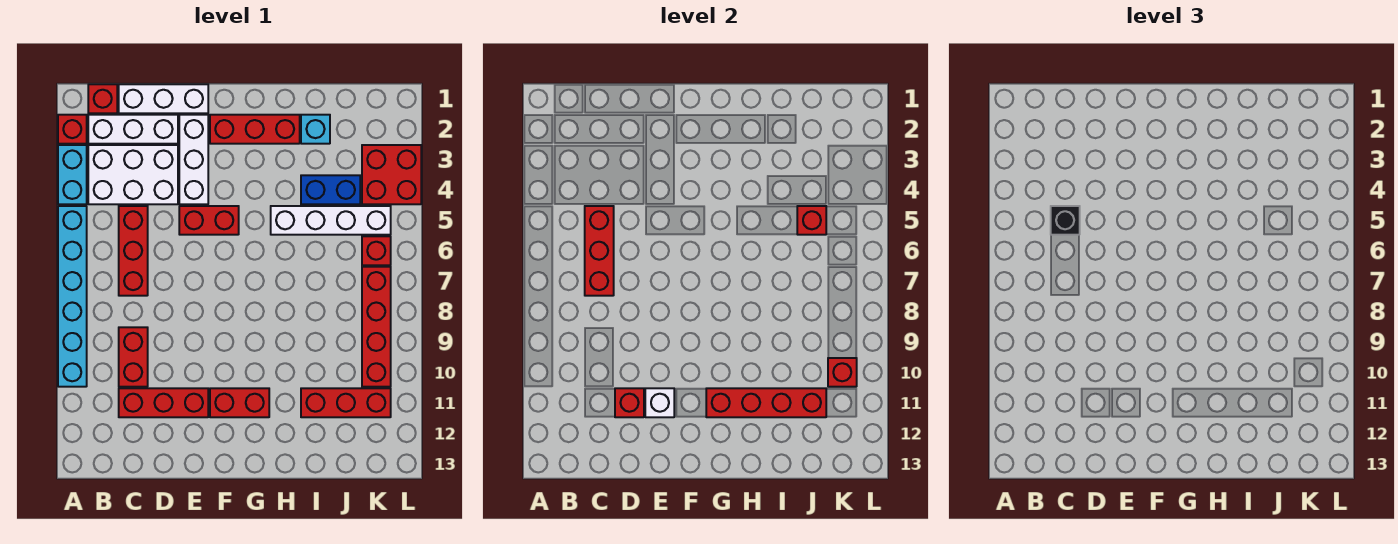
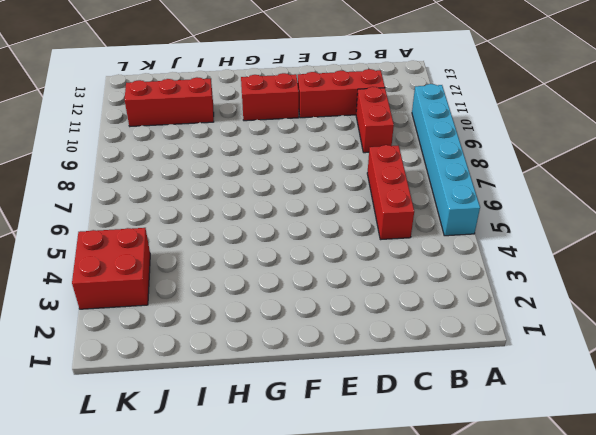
none -> red brick A2 level 1
none -> cyan brick A3:A4 level 1
none -> red brick B1 level 1

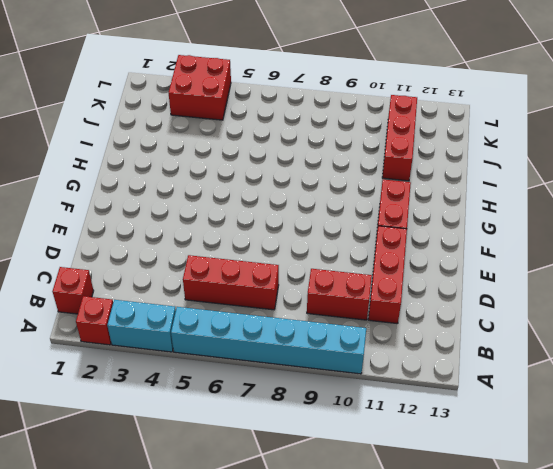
none -> white brick B2:D2 level 1
none -> white brick B3:D4 level 1
none -> white brick C1:E1 level 1

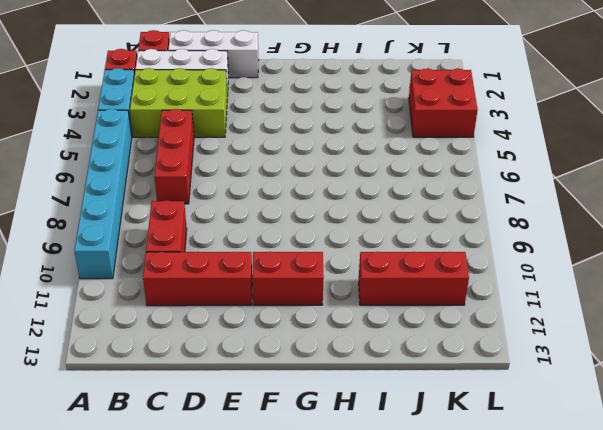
lime brick B3:D4 level 1 -> white brick B3:D4 level 1
none -> white brick E2:E4 level 1
none -> red brick E5:F5 level 1
none -> red brick F2:H2 level 1

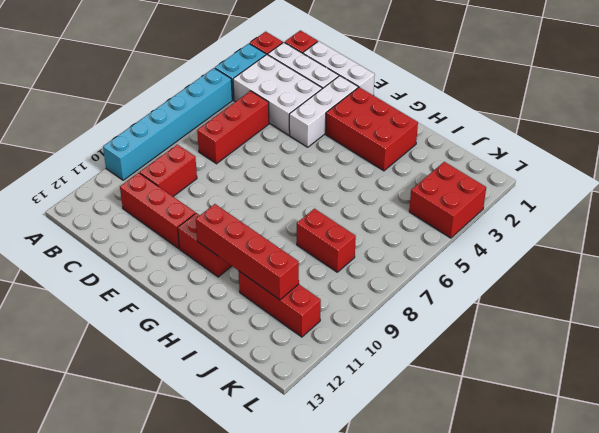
red brick F2:H3 level 1 -> red brick F2:H2 level 1
red brick I8:J8 level 1 -> red brick E5:F5 level 1
none -> white brick H5:K5 level 1
none -> cyan brick I2 level 1
none -> blue brick I4:J4 level 1

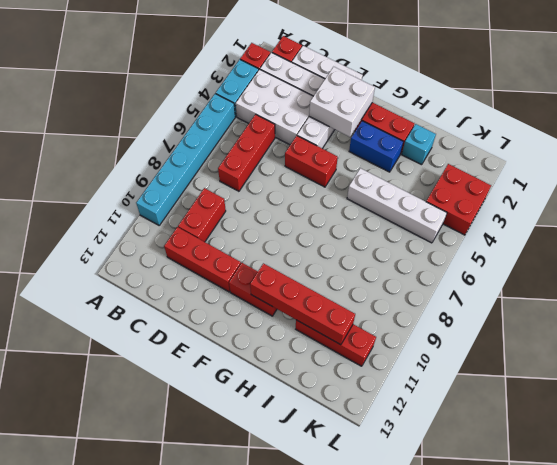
white brick E2:F3 level 2 -> none
blue brick G3:H3 level 1 -> blue brick I4:J4 level 1
none -> red brick K6 level 1
none -> red brick K7:K10 level 1
none -> red brick C5:C7 level 2

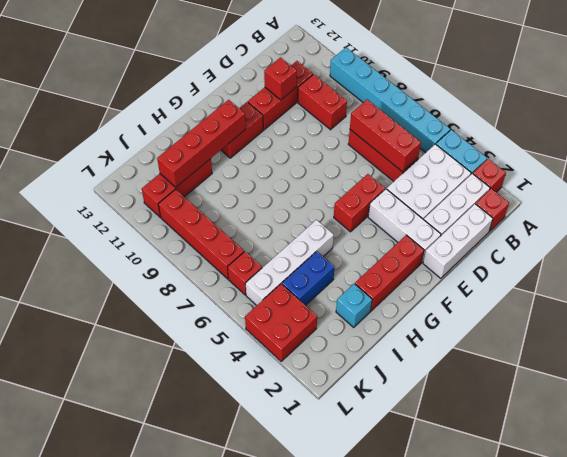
none -> white brick E11 level 2
none -> red brick J5 level 2
none -> red brick K10 level 2

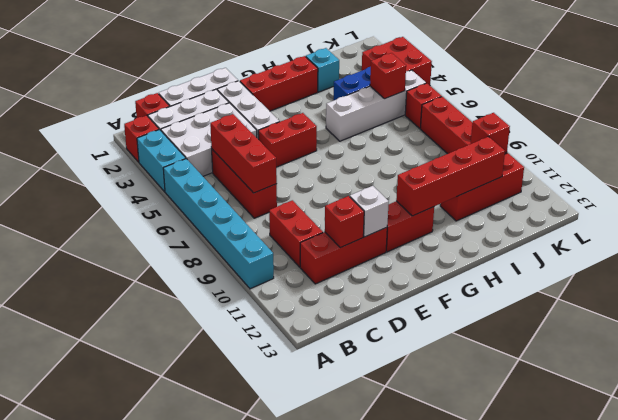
none -> black brick C5 level 3

